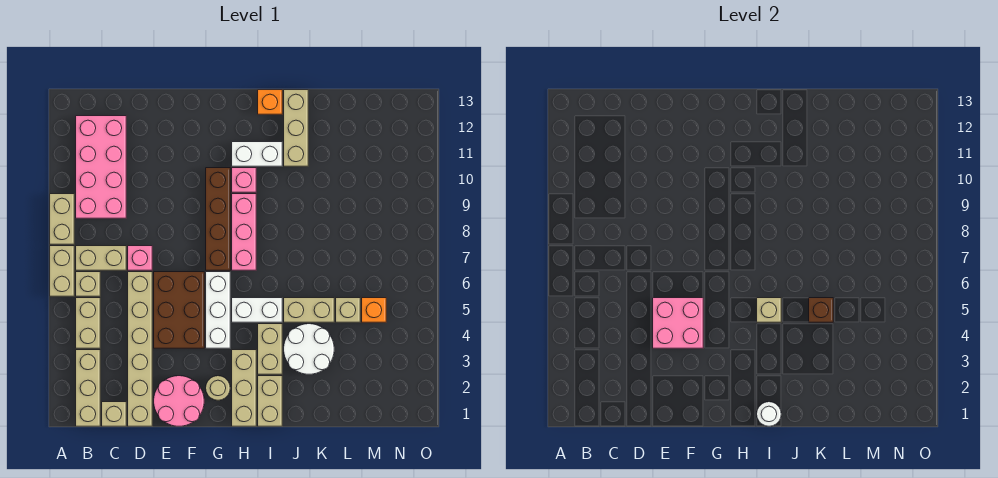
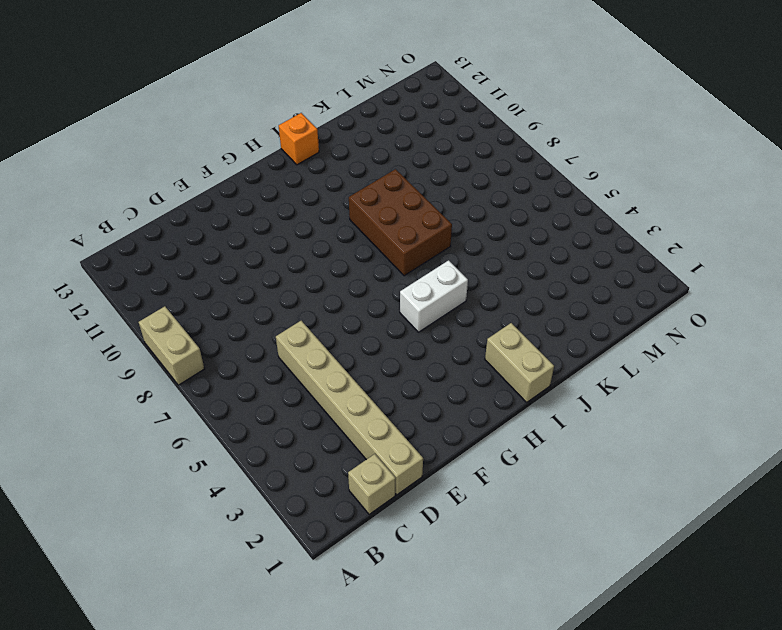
brown brick I7:J9 level 1 -> brown brick E4:F6 level 1
none -> tan brick A6:A7 level 1
none -> tan brick B1:B3 level 1
none -> tan brick B4:B5 level 1
none -> tan brick B6 level 1

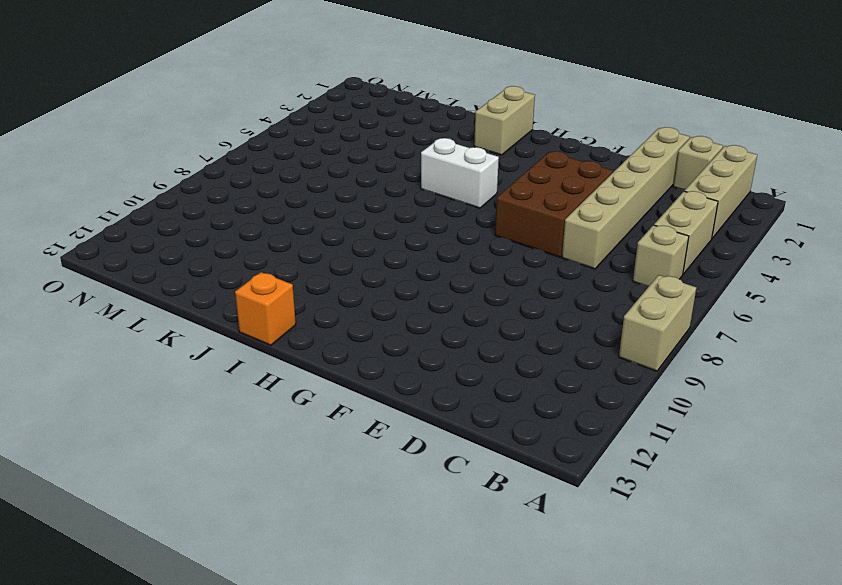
none -> tan brick A6:A7 level 1
none -> tan brick B7:C7 level 1
none -> pink brick B9:C12 level 1
none -> pink brick D7 level 1

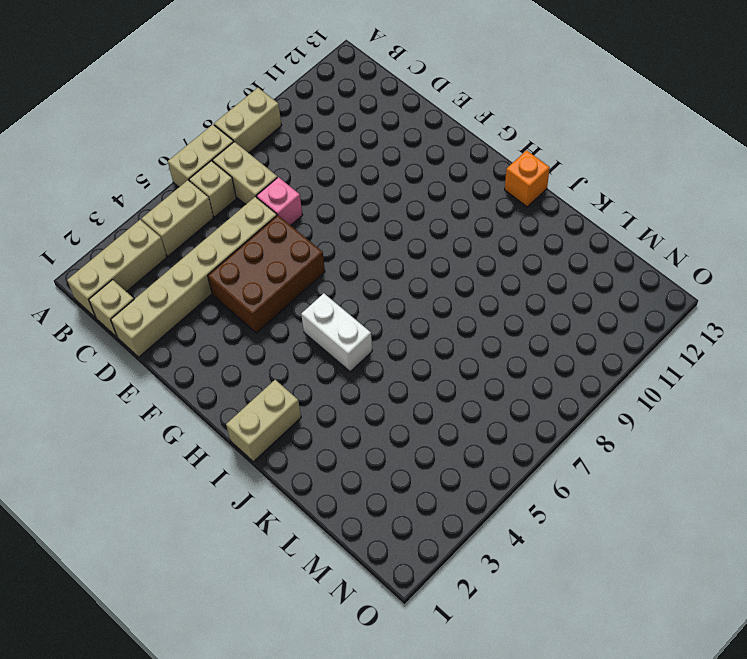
none -> pink brick B9:C12 level 1
none -> pink round brick E1:F2 level 1
none -> tan round brick G2 level 1
none -> white brick G4:G6 level 1

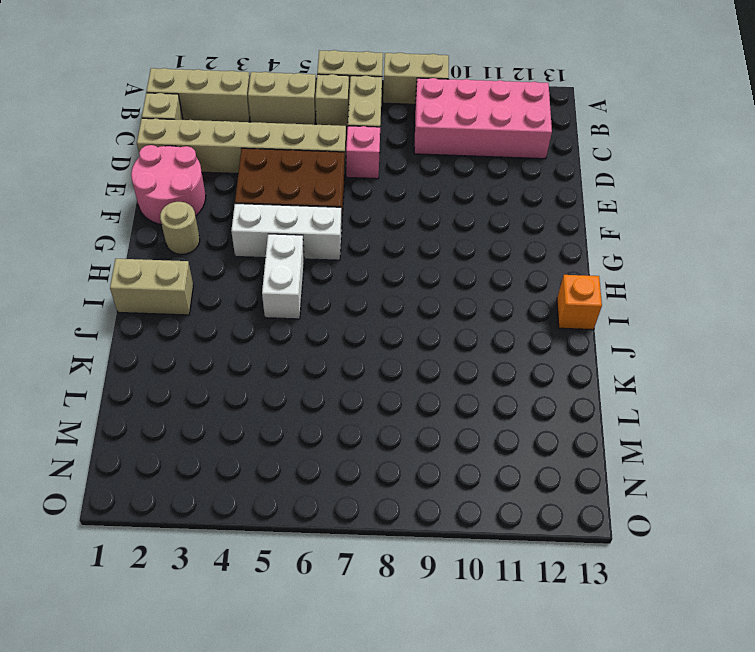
none -> brown brick G7:G10 level 1
none -> tan brick H1:H3 level 1
none -> pink brick H7:H9 level 1
none -> pink brick H10 level 1

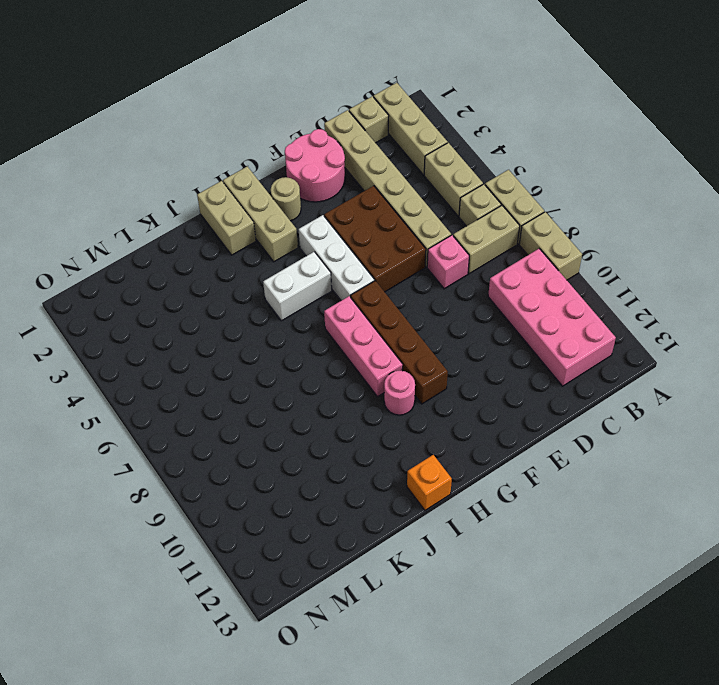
pink round brick H10 level 1 -> pink brick H10 level 1
none -> white brick H11:I11 level 1
none -> tan brick I3:I4 level 1
none -> white round brick J3:K4 level 1
none -> tan brick J5:K5 level 1

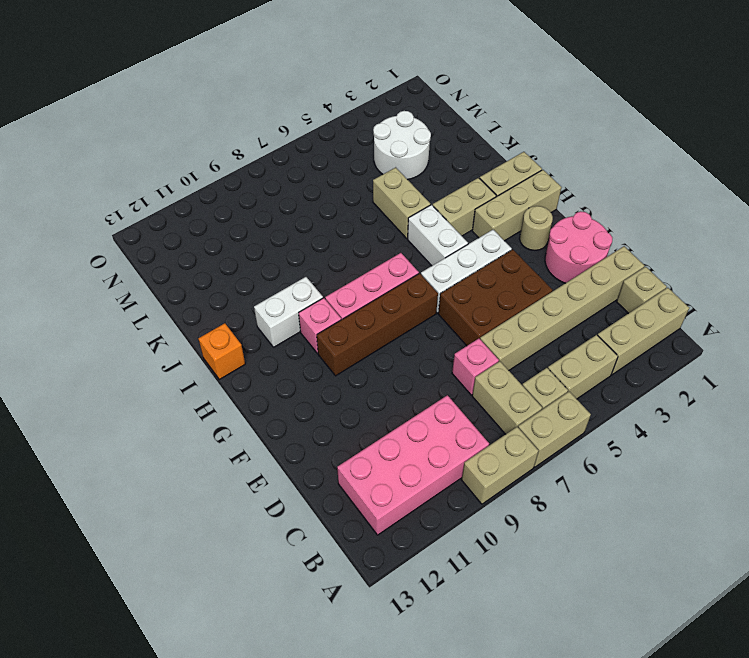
white brick I10:I11 level 1 -> white brick H11:I11 level 1
white round brick L3:M4 level 1 -> white round brick J3:K4 level 1
none -> tan brick J11:J13 level 1
none -> tan brick L5 level 1
none -> orange brick M5 level 1
none -> pink brick E4:F5 level 2

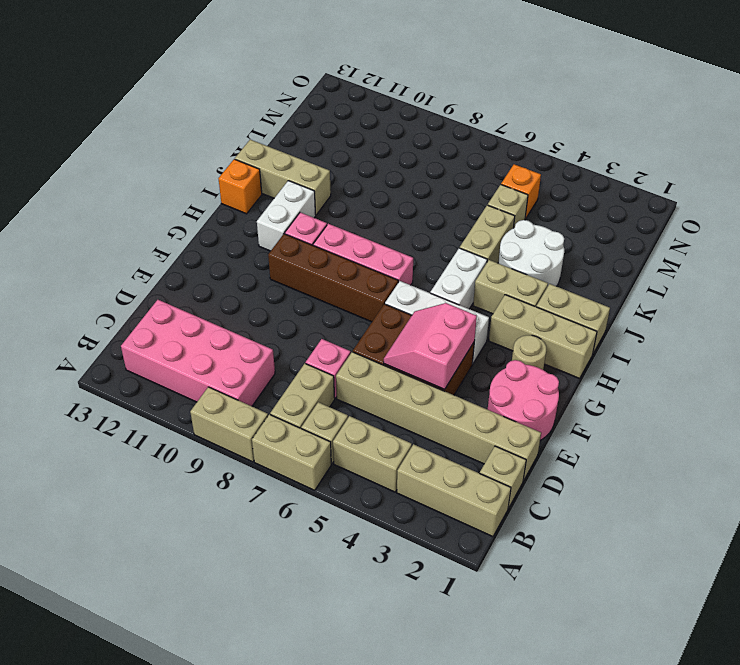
pink slope E4:F5 level 2 top 4 -> pink brick E4:F5 level 2
none -> white round brick I1 level 2
none -> tan brick I5 level 2
none -> brown brick K5 level 2

